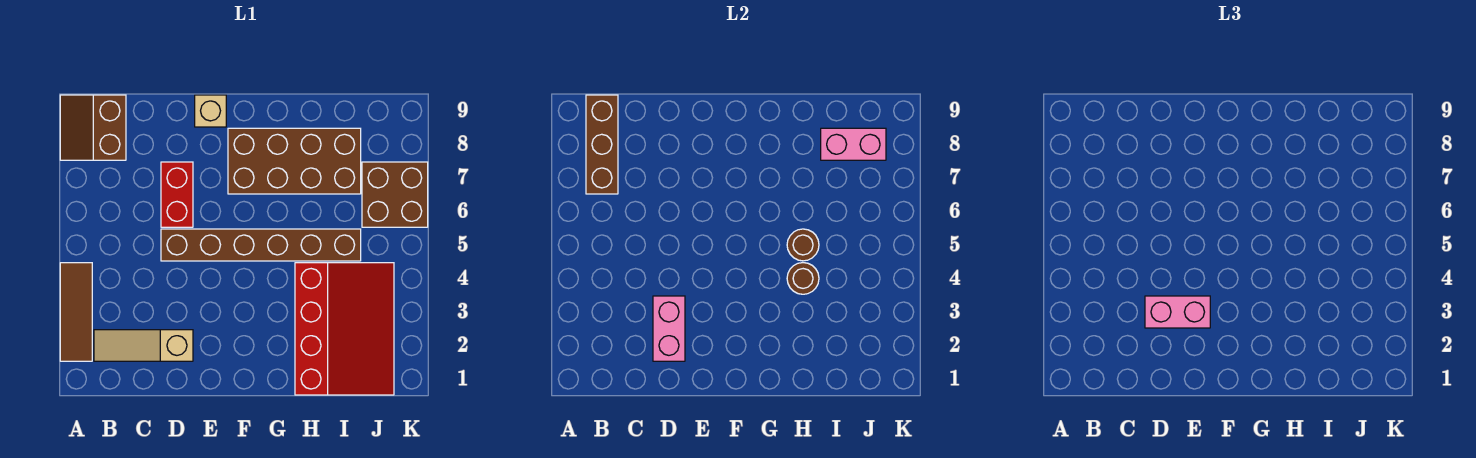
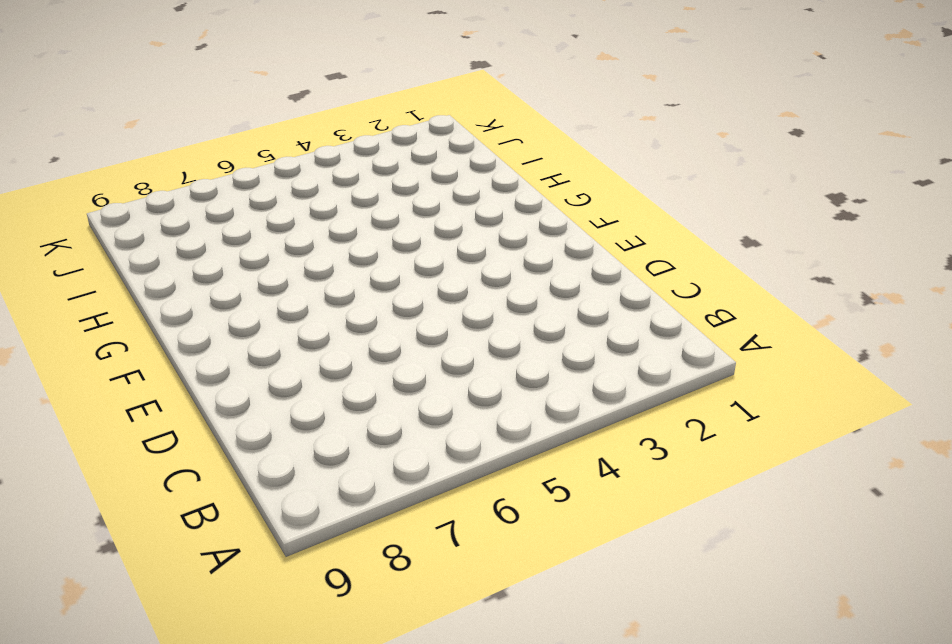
none -> brown tile A2:A4 level 1
none -> brown slope A8:B9 level 1 top B
none -> tan slope B2:D2 level 1 top D

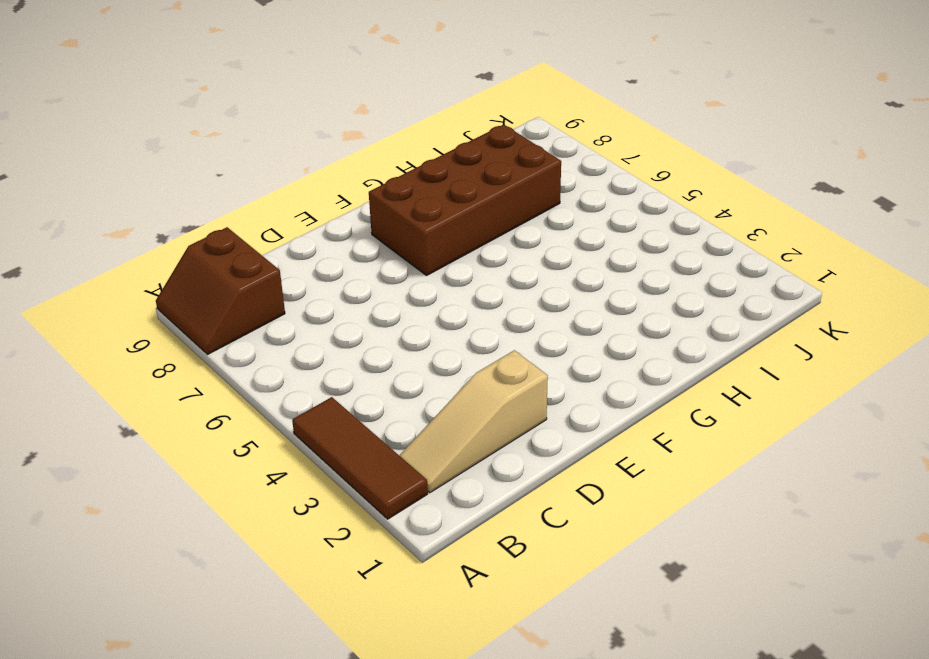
none -> brown brick D5:I5 level 1
none -> red brick D6:D7 level 1
none -> tan brick E9 level 1

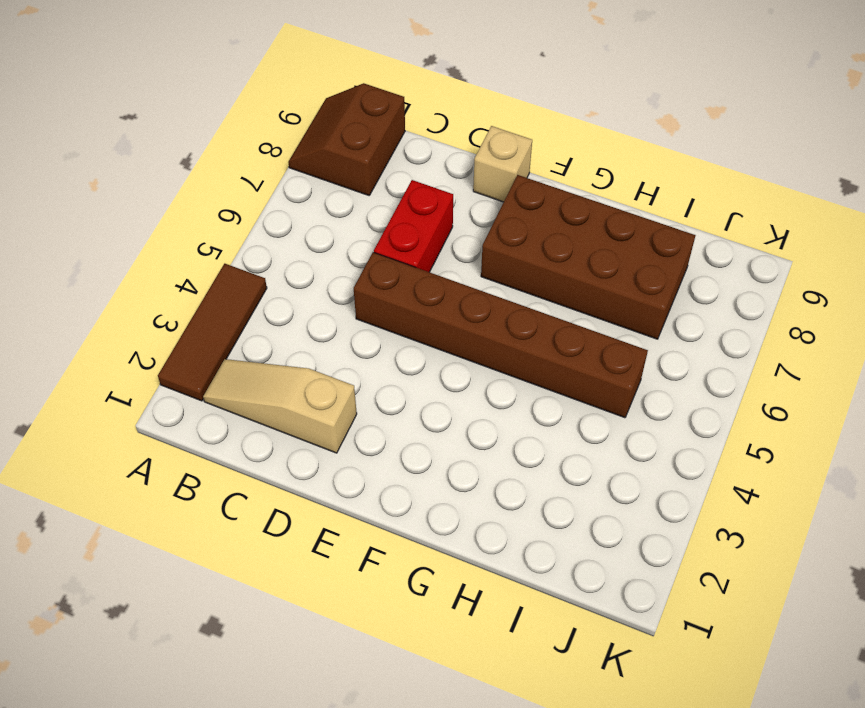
none -> red slope H1:J4 level 1 top H
none -> brown brick J6:K7 level 1
none -> brown brick B7:B9 level 2

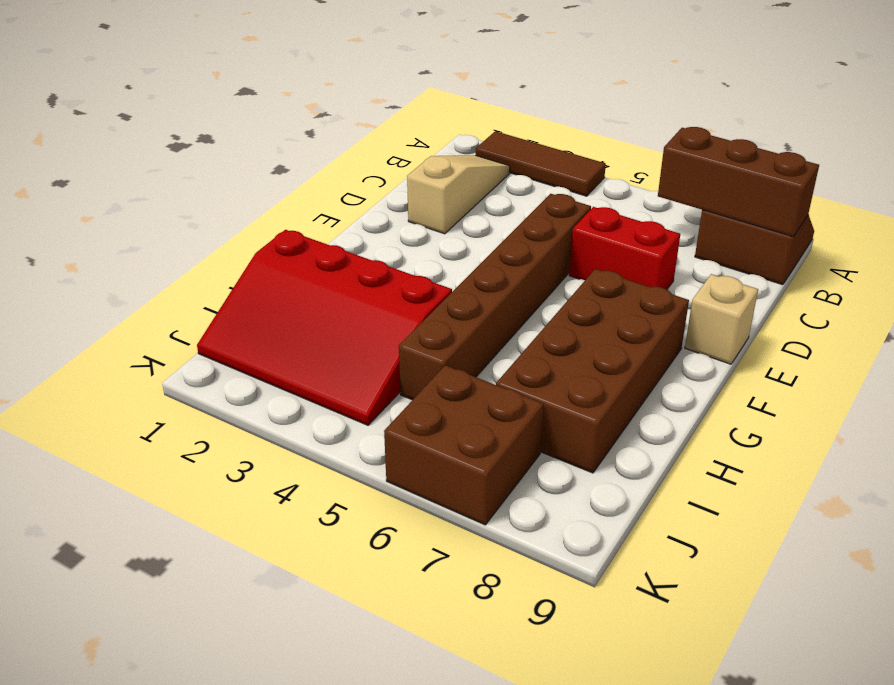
none -> pink brick D2:D3 level 2
none -> brown round brick H4 level 2
none -> brown round brick H5 level 2

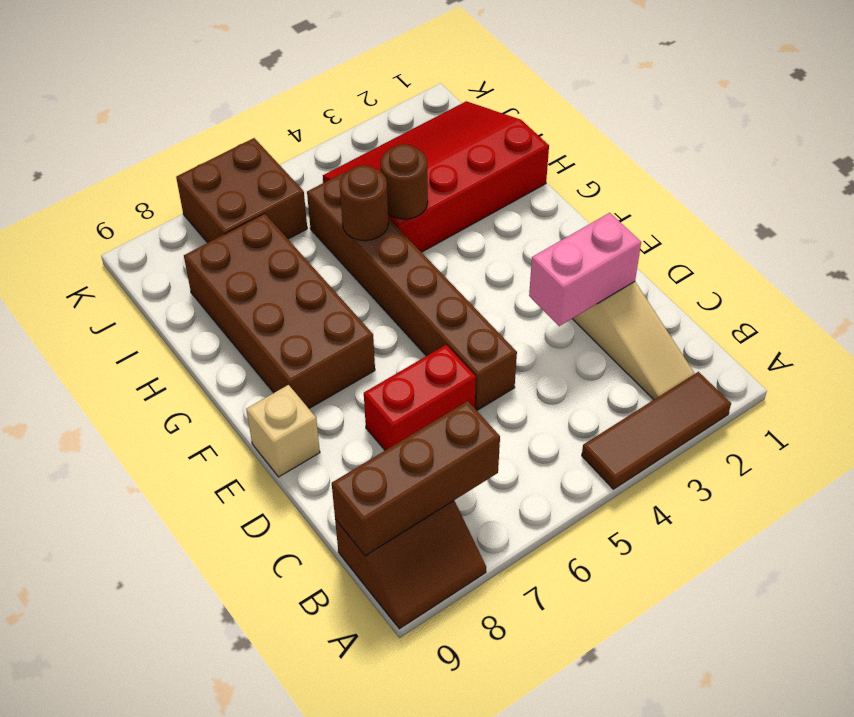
none -> pink brick I8:J8 level 2
none -> pink brick D3:E3 level 3

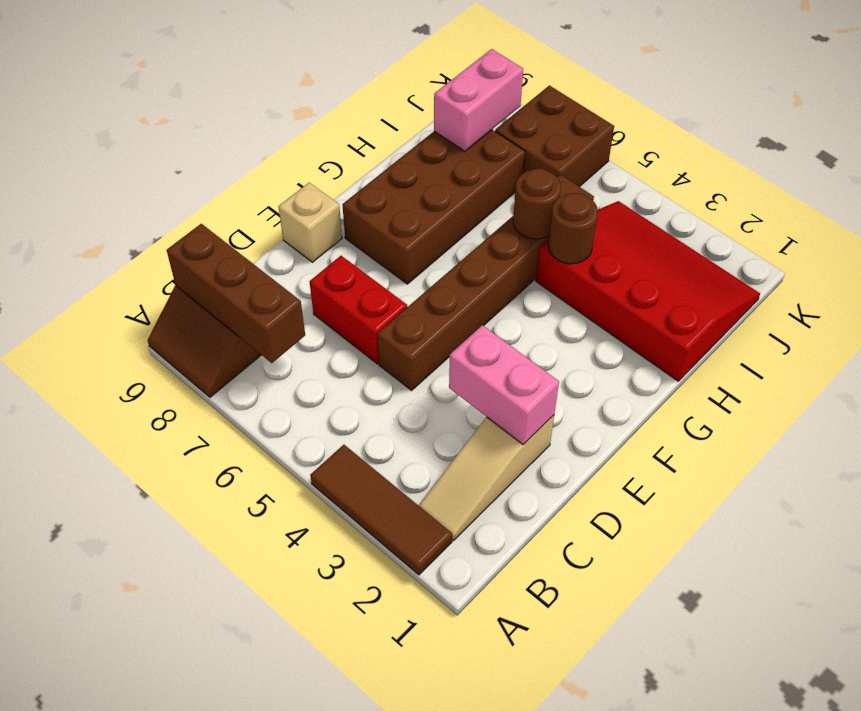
none -> pink brick D3:E3 level 3

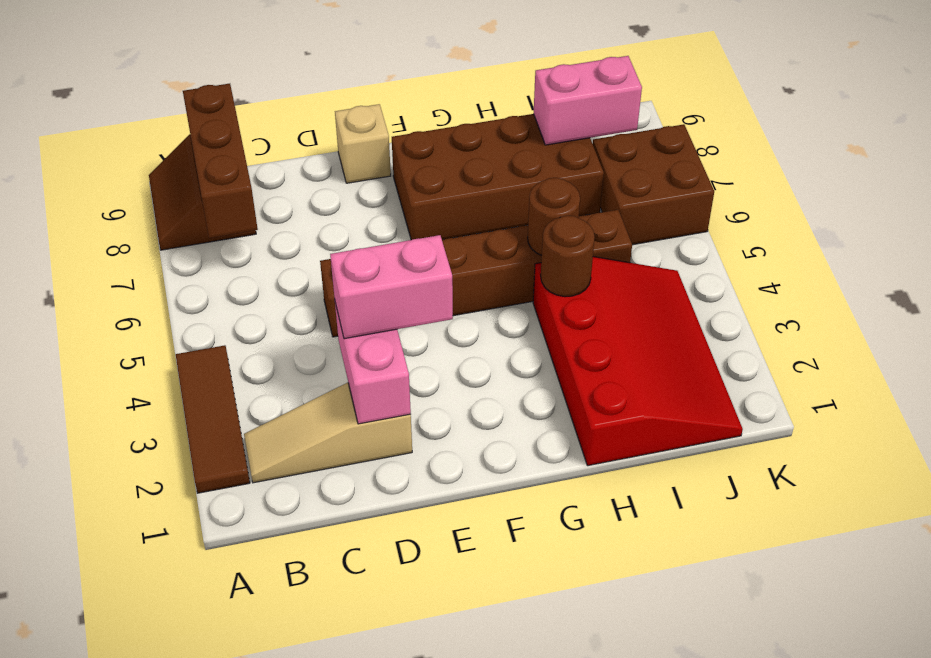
none -> red brick D6:D7 level 1

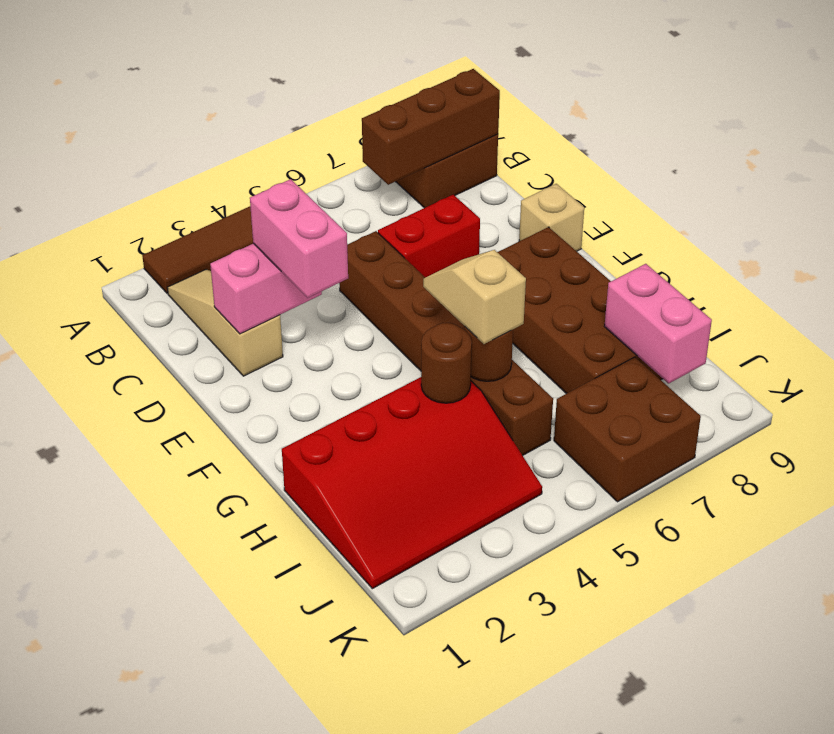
tan slope G5:H5 level 3 top H -> none

